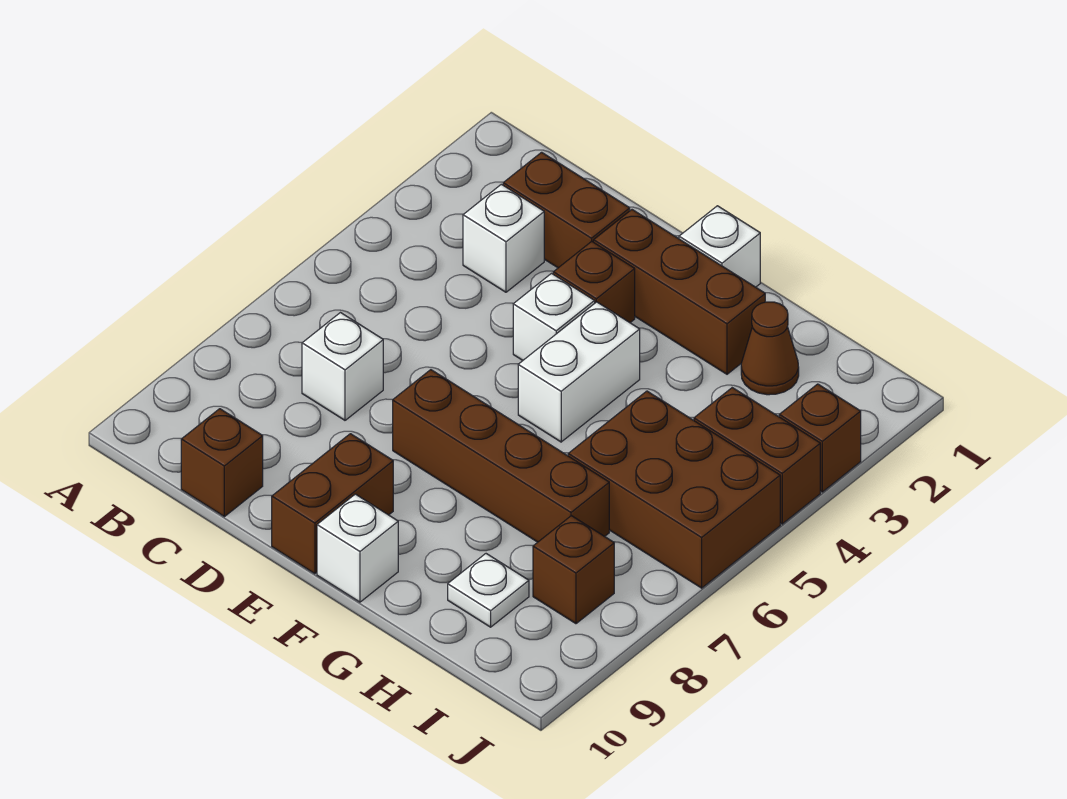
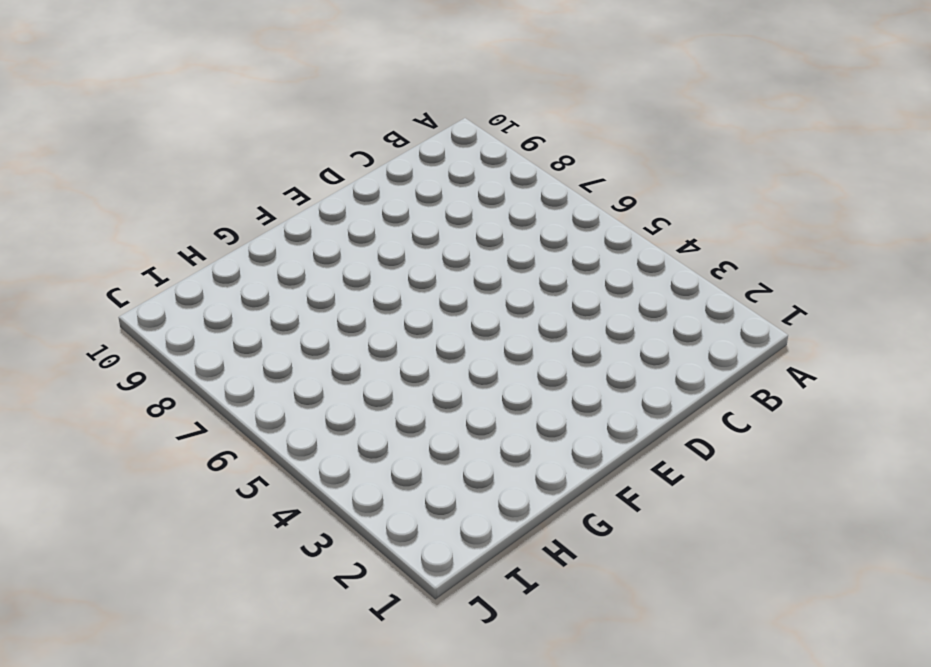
none -> brown brick C2:D2 level 1
none -> white brick C3 level 1
none -> white brick C7 level 1

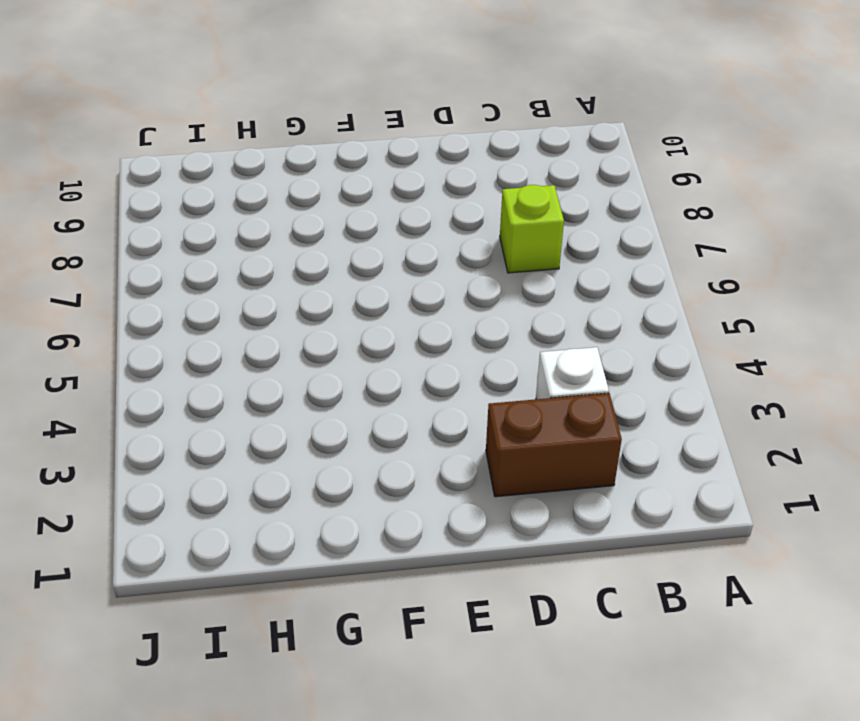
lime brick C7 level 1 -> white brick C7 level 1
none -> brown brick C10 level 1
none -> brown brick E2:G2 level 1
none -> brown brick E3 level 1

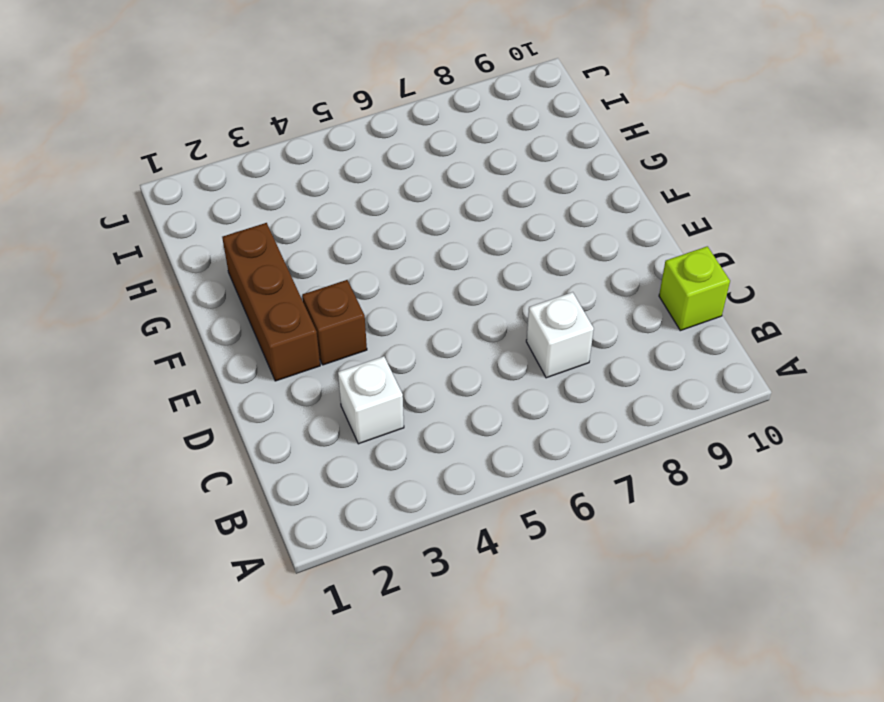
lime brick C10 level 1 -> brown brick C10 level 1
none -> brown brick C2:D2 level 1
none -> white brick E4 level 1
none -> brown brick E7:H7 level 1

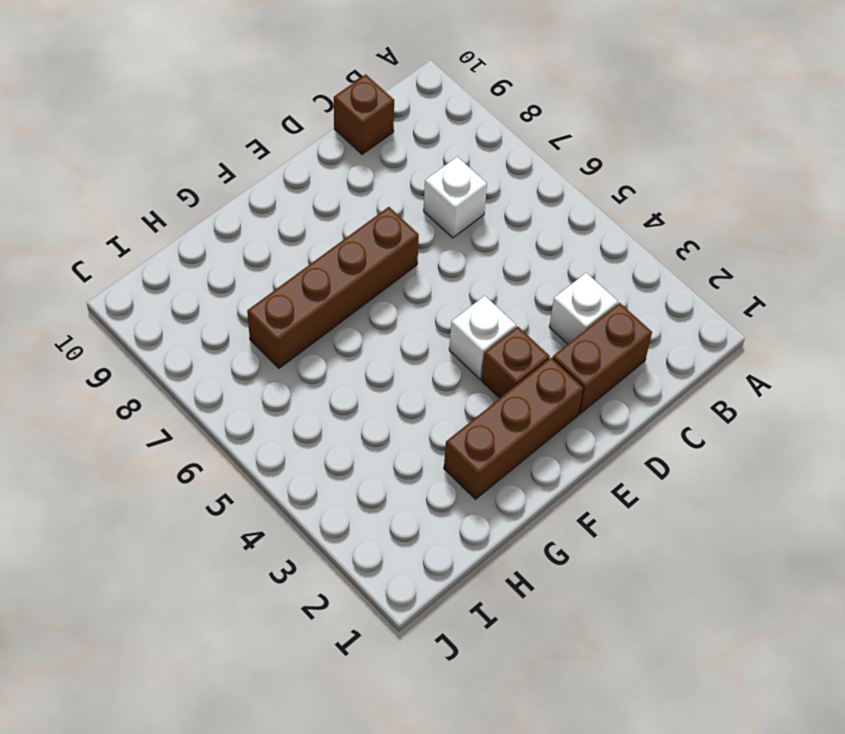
none -> brown brick E9:E10 level 1
none -> white brick F1 level 1
none -> white brick F4:F5 level 1

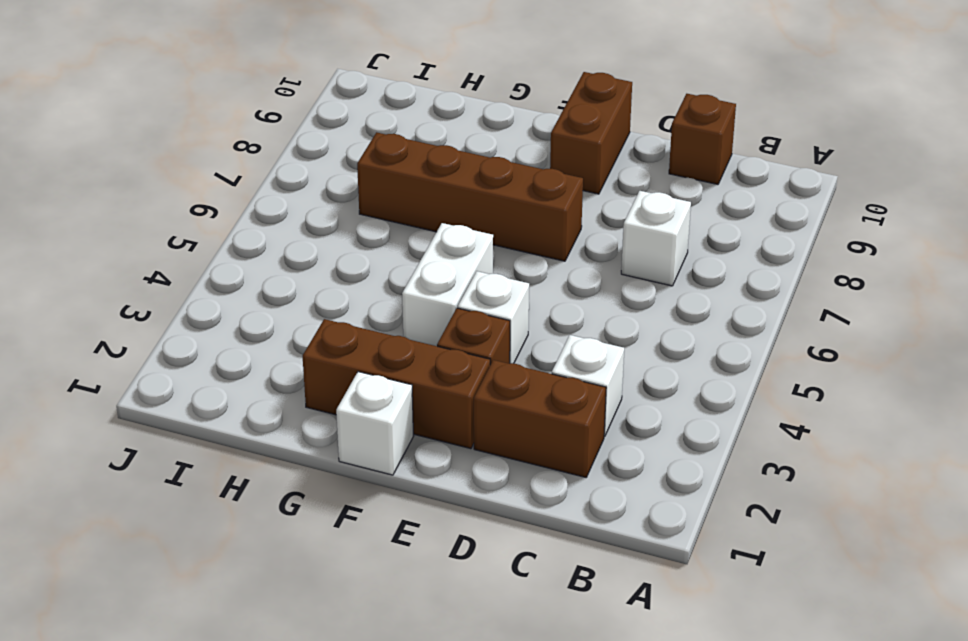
none -> white brick F10 level 1
none -> brown cone H2 level 1
none -> brown brick H5:J6 level 1

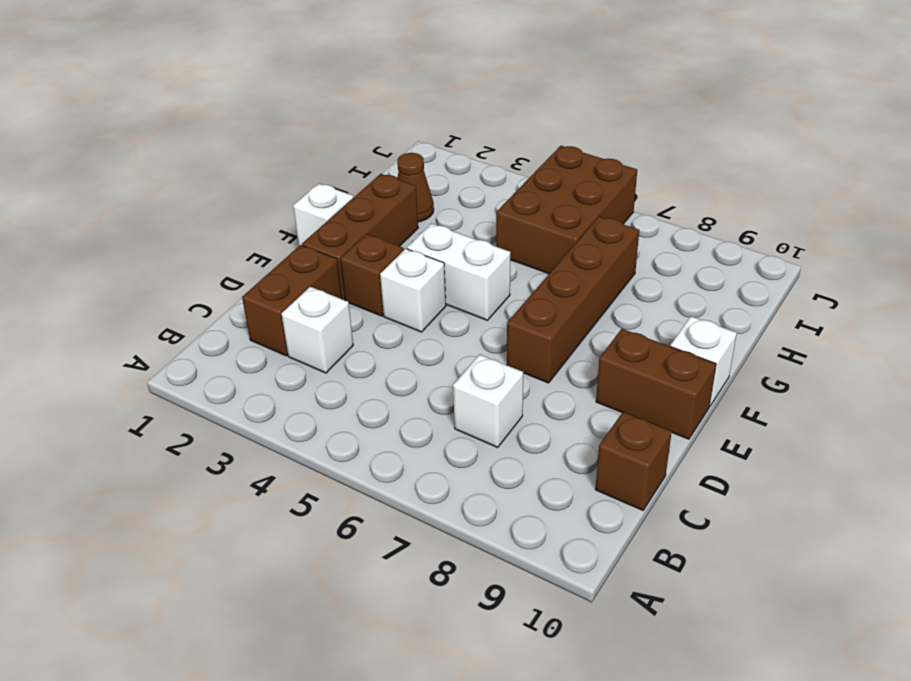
none -> white plate H9 level 1
none -> brown brick I4:J4 level 1
none -> brown brick I8 level 1

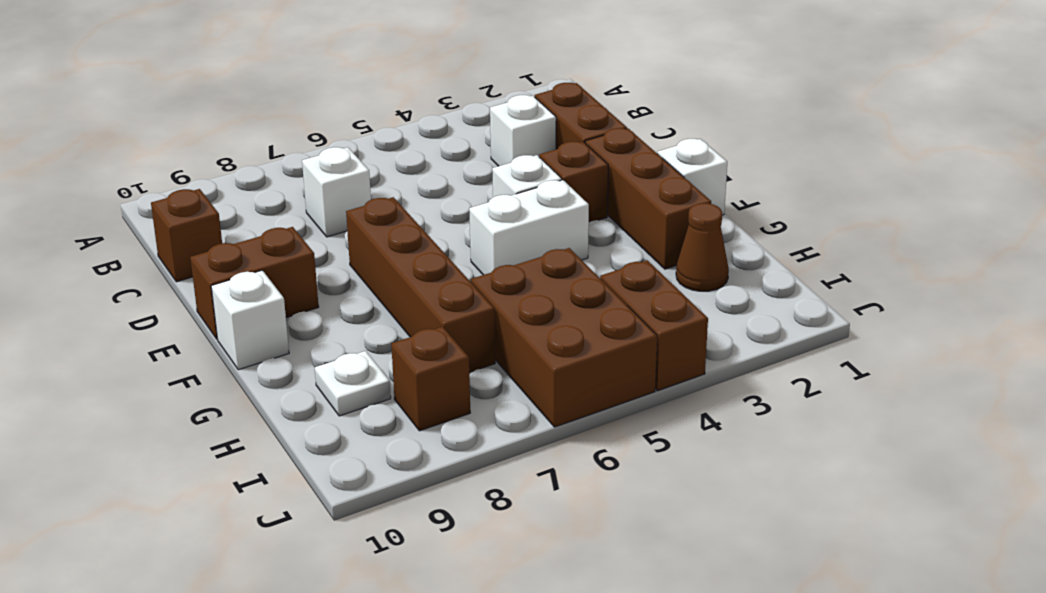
none -> brown brick J3 level 1

